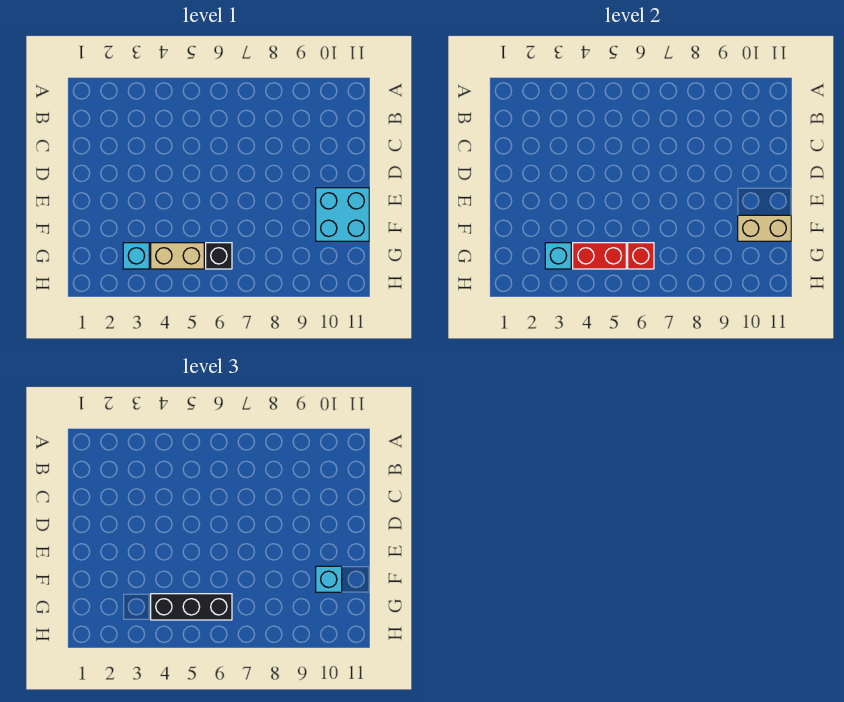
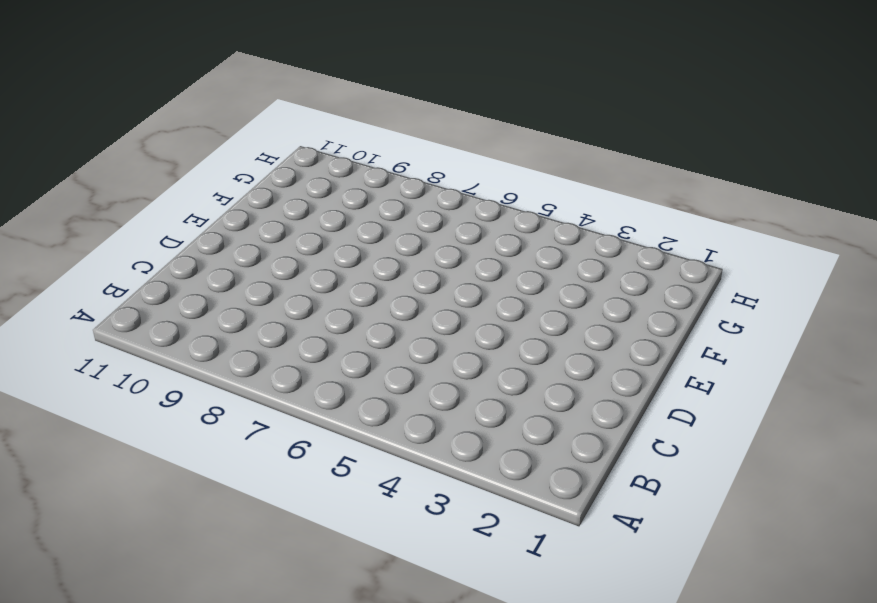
none -> cyan brick E10:F11 level 1
none -> cyan brick G3 level 1

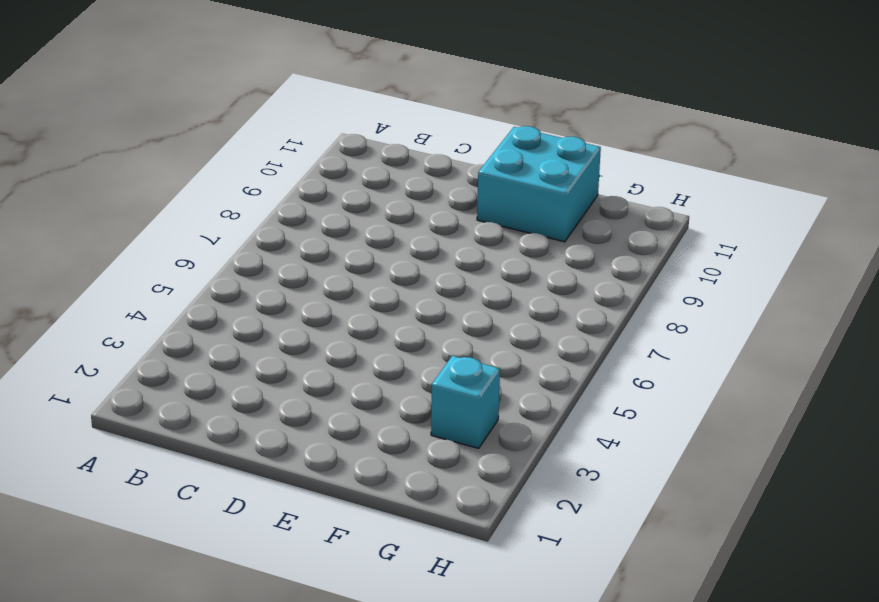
none -> tan brick G4:G5 level 1
none -> black brick G6 level 1

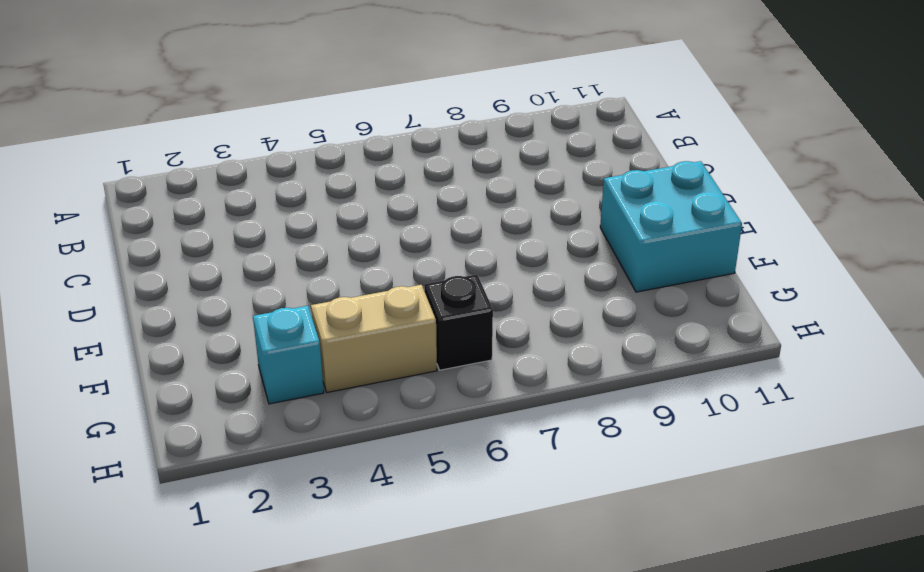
none -> tan brick F10:F11 level 2
none -> cyan brick G3 level 2

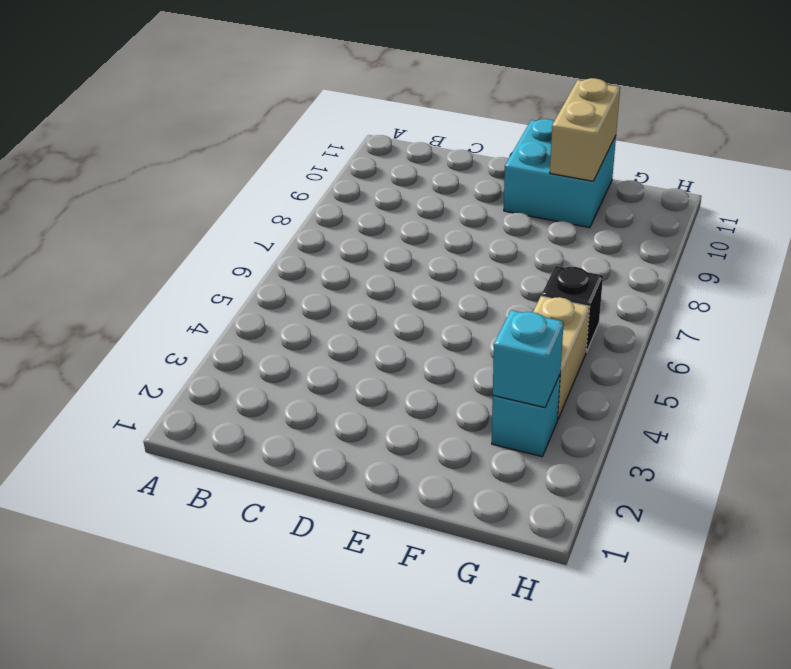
none -> red brick G4:G5 level 2
none -> red brick G6 level 2

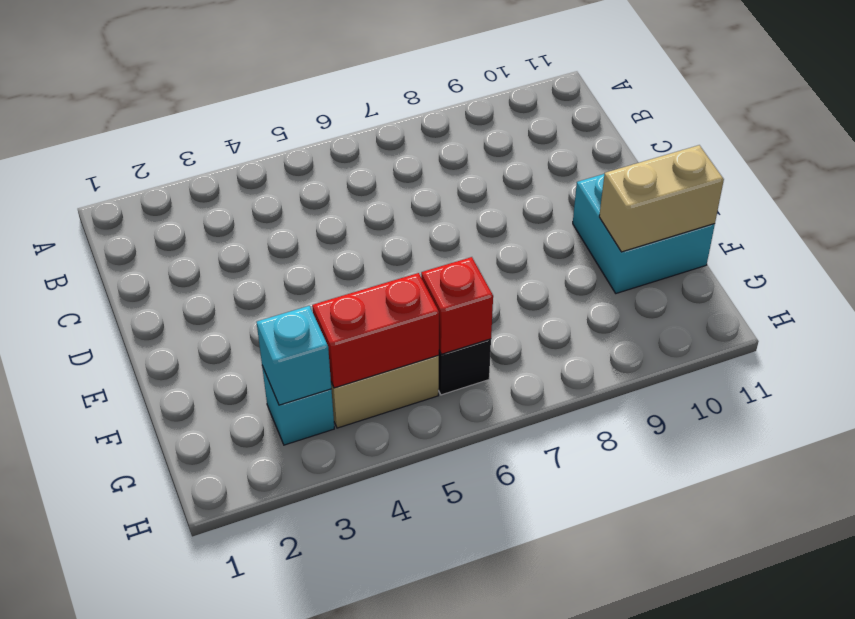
none -> cyan brick F10 level 3
none -> black brick G4:G6 level 3

